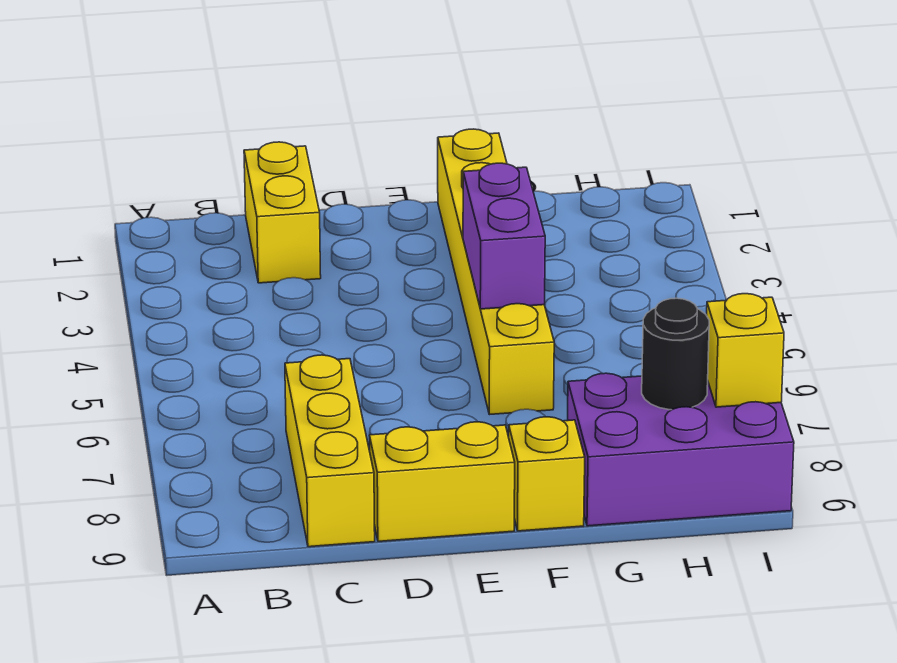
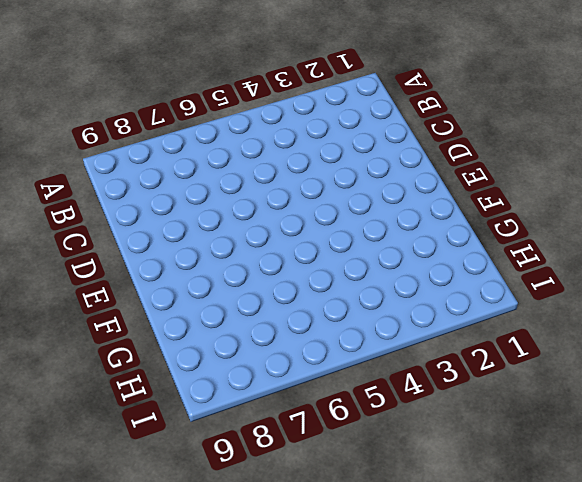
none -> yellow brick C1:C2 level 1
none -> yellow brick C7:C9 level 1

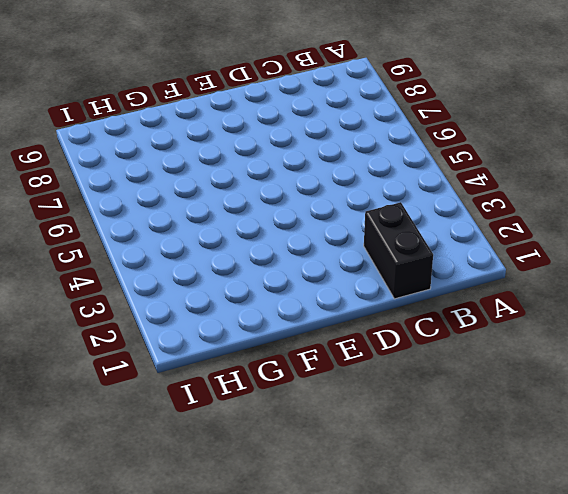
black brick C1:C2 level 1 -> yellow brick C1:C2 level 1
none -> yellow brick C7:C9 level 1
none -> yellow brick D9:E9 level 1

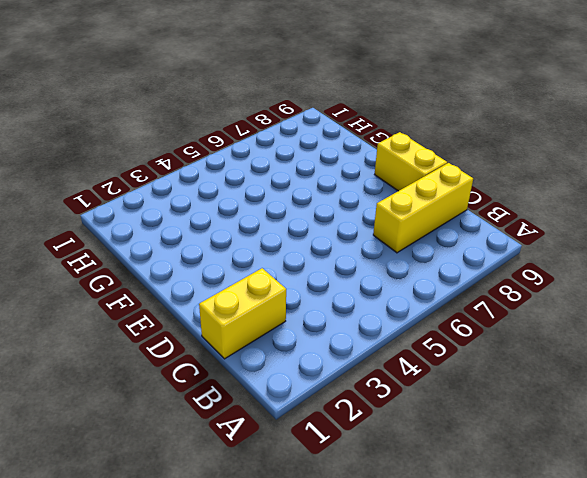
none -> yellow brick F1:F6 level 1
none -> yellow brick F9 level 1

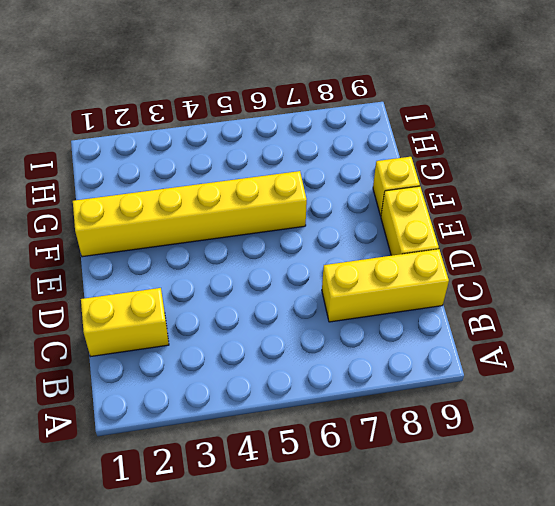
none -> purple brick G8:I9 level 1
none -> purple brick F4:F5 level 2

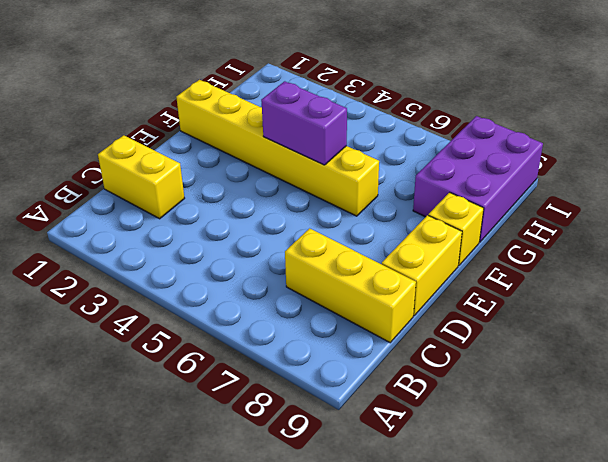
none -> black round brick H8 level 2
none -> yellow brick I8 level 2

